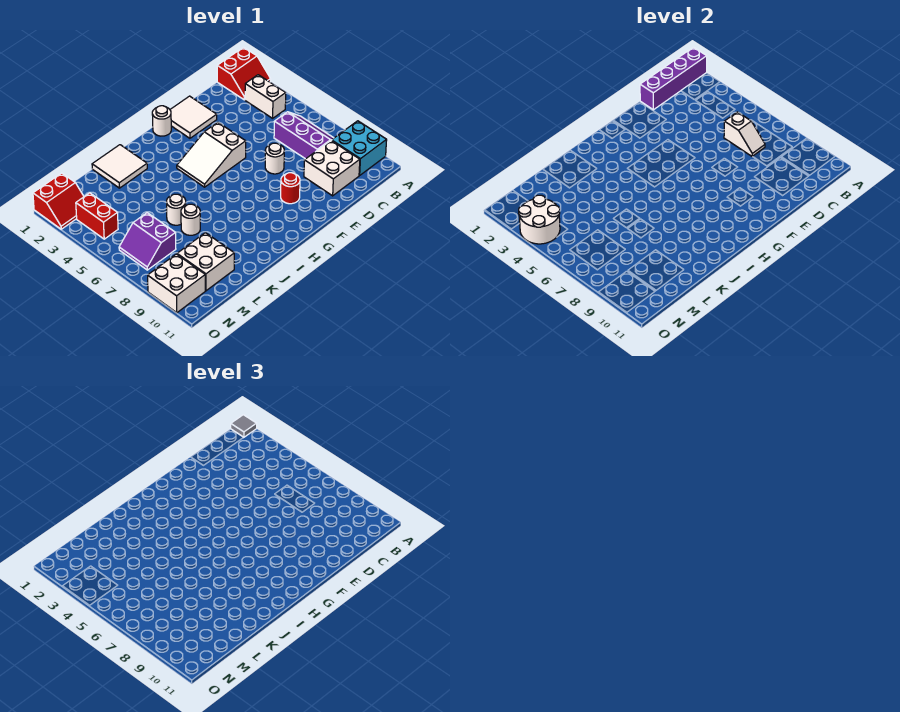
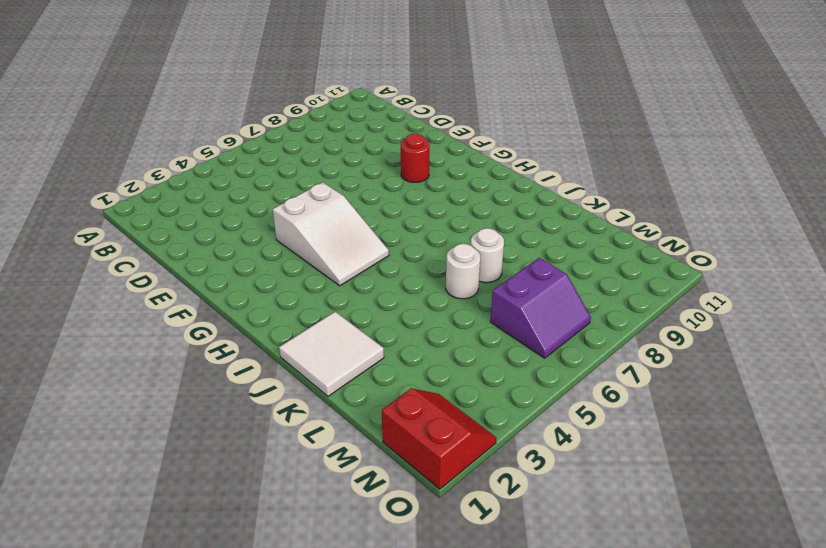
none -> red slope A1:B2 level 1 top 1
none -> cyan brick A9:B10 level 1
none -> white brick B3:B4 level 1

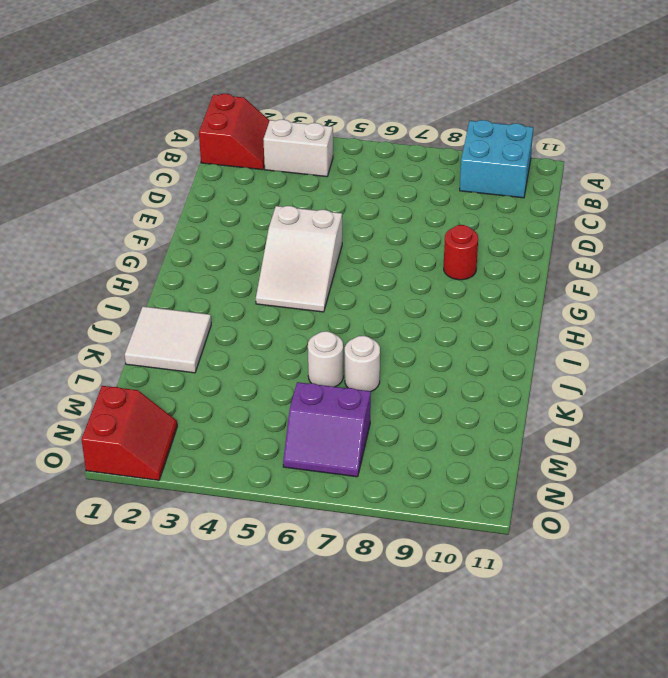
none -> purple slope B6:C8 level 1 top C
none -> white brick C9:D10 level 1
none -> white tile E1:F2 level 1

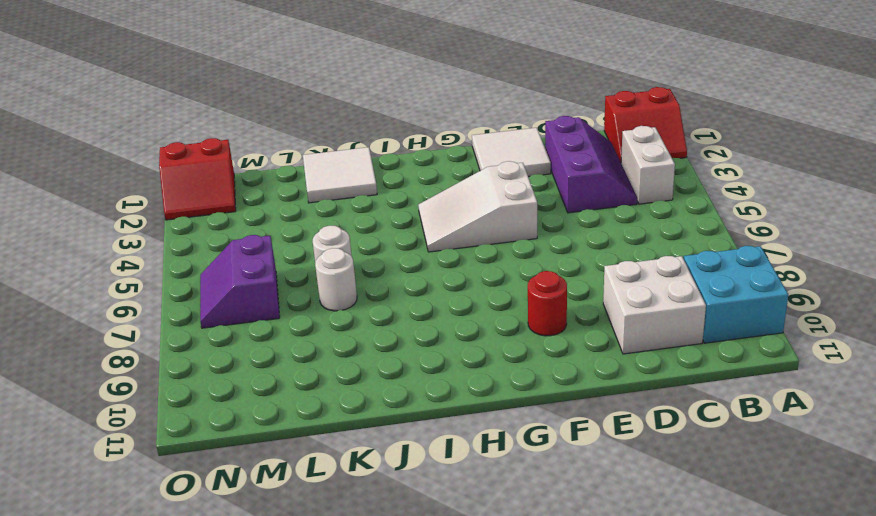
purple slope C2:D4 level 1 top D -> purple slope B6:C8 level 1 top C
none -> white round brick E7 level 1
none -> white round brick G1 level 1
none -> white brick L9:M10 level 1

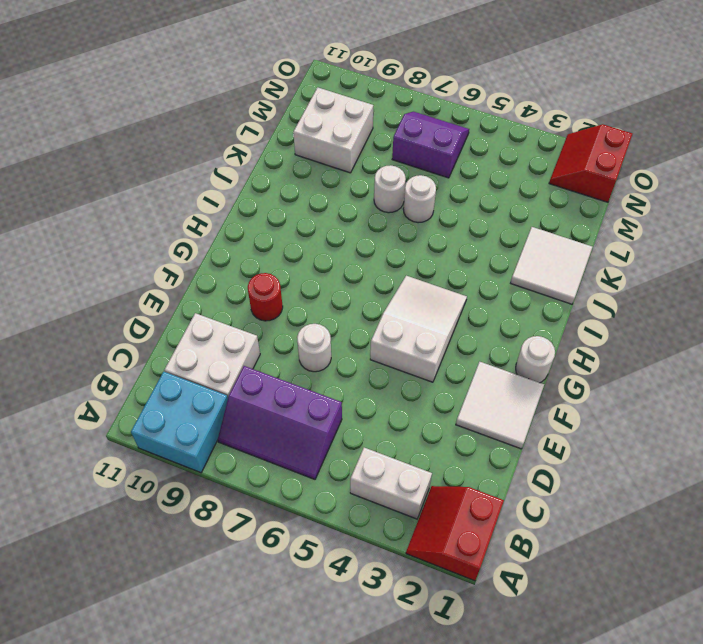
none -> red brick N3:N4 level 1
none -> white brick N9:O10 level 1
none -> purple brick A1:D1 level 2

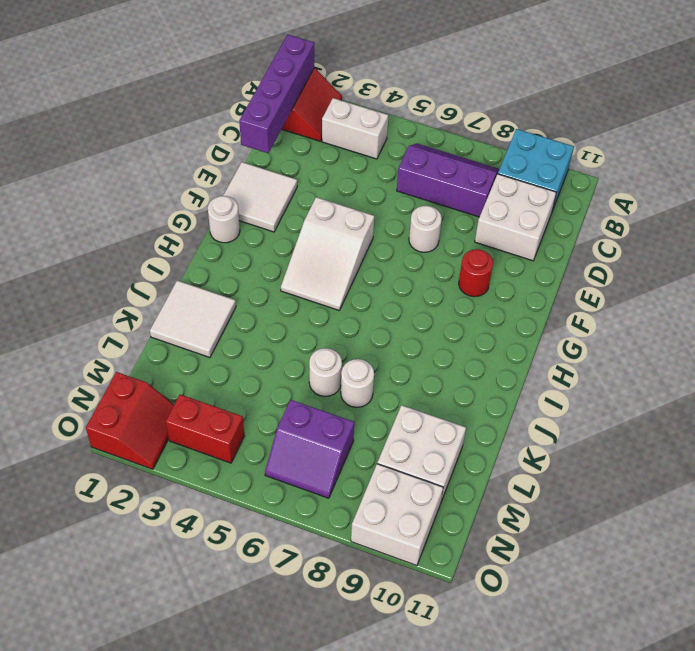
none -> white slope C6:C7 level 2 top 6
none -> white round brick N3:O4 level 2
none -> grey tile A1 level 3

